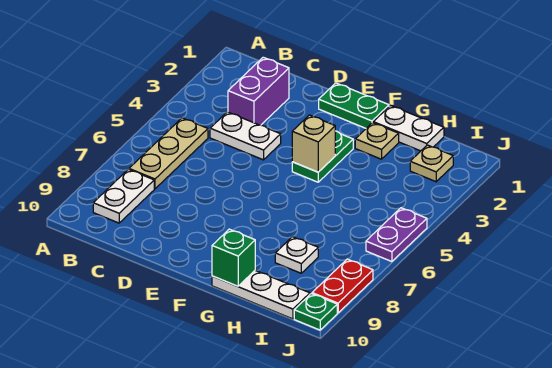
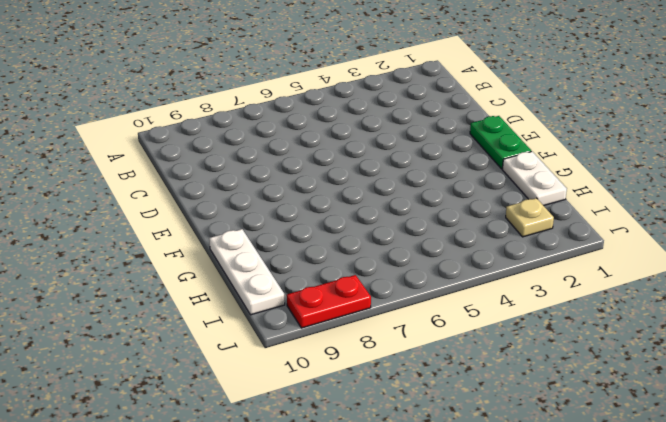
none -> tan plate B5:B7 level 1
none -> white plate B8:B9 level 1
none -> purple brick C2:C3 level 1

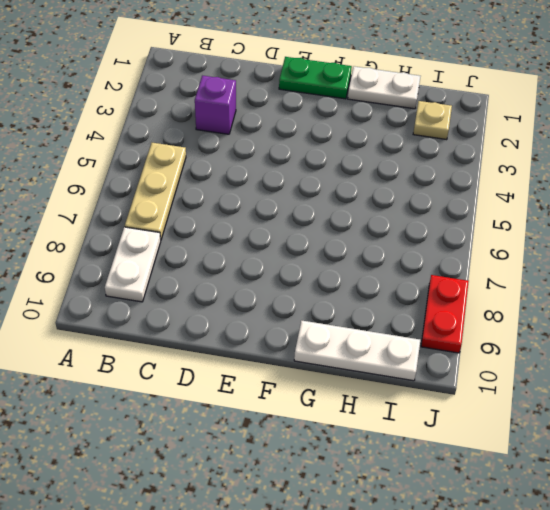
purple brick C3 level 1 -> purple brick C2:C3 level 1
none -> white plate C4:D4 level 1
none -> green plate F3:F4 level 1
none -> tan plate G2 level 1

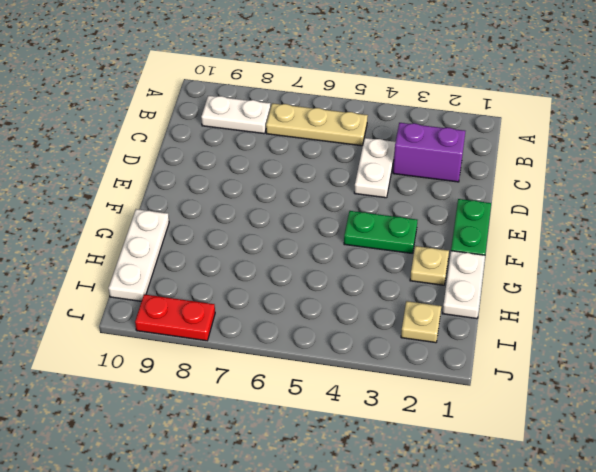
none -> white plate H8 level 1
none -> purple plate J5:J6 level 1
none -> green plate J10 level 1

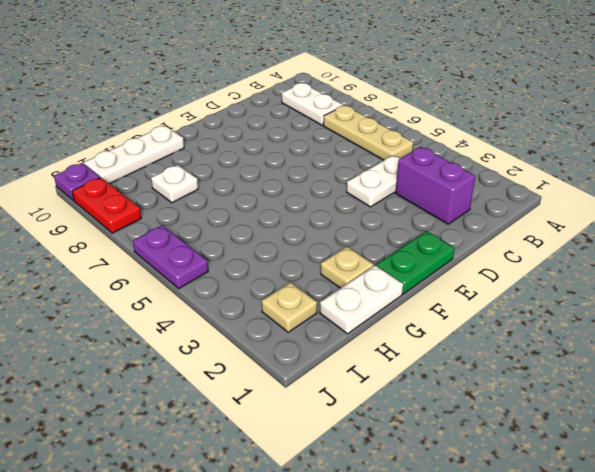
purple plate J10 level 1 -> green plate J10 level 1
none -> green plate F3:F4 level 1
none -> tan brick F4 level 2
none -> green brick G10 level 2

